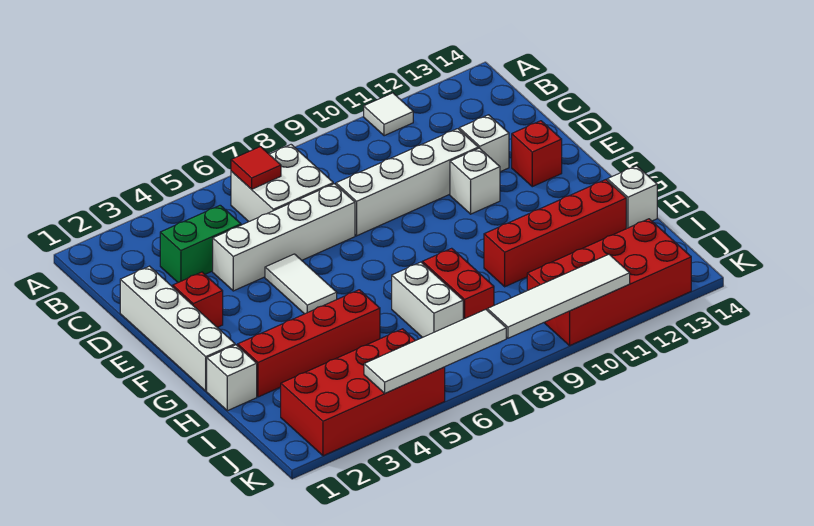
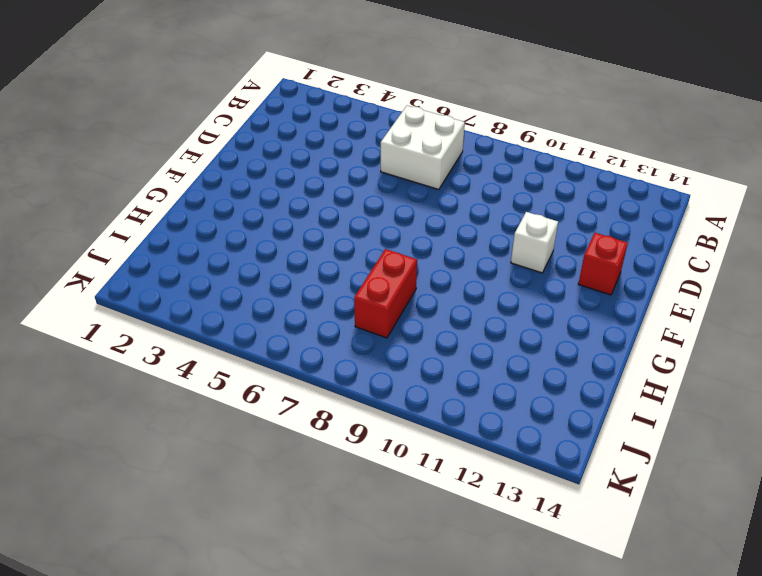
none -> white tile A11 level 1
none -> green brick C3:C4 level 1
none -> white brick D1:G1 level 1

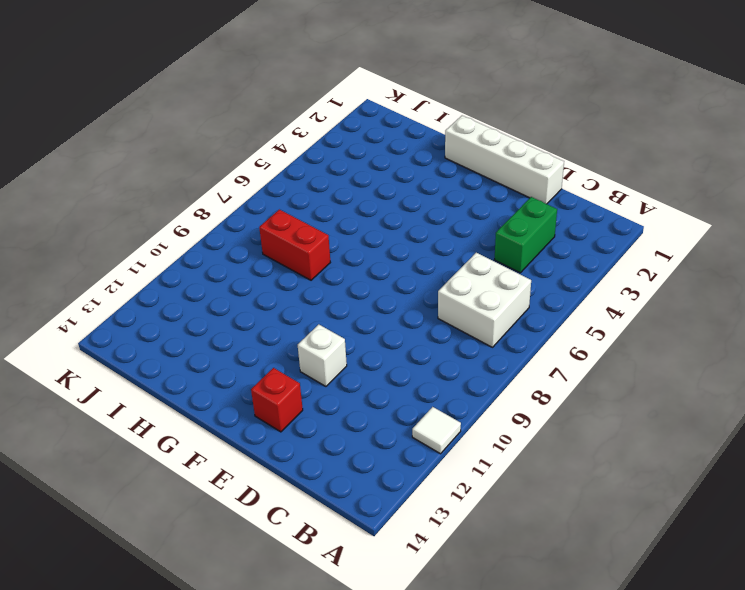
none -> white brick D4:D7 level 1
none -> white brick D8:D11 level 1
none -> white brick D12 level 1

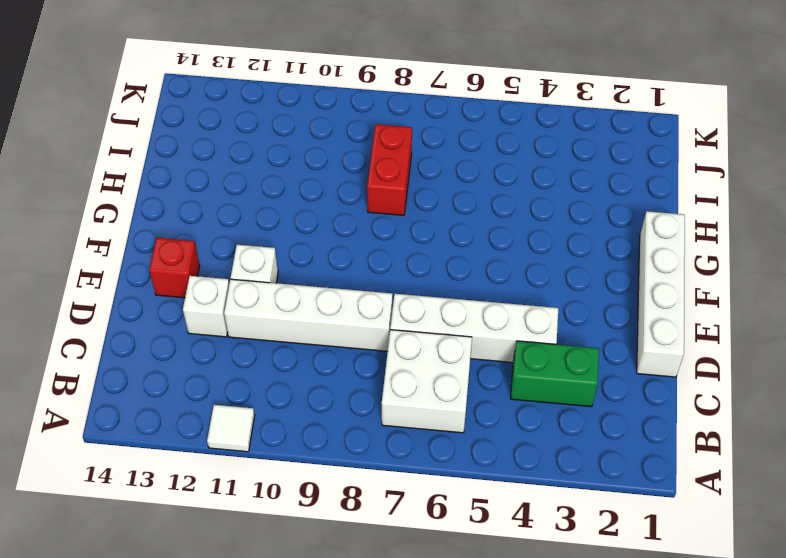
none -> red brick E2 level 1
none -> white tile E5:F5 level 1
none -> white brick H1 level 1

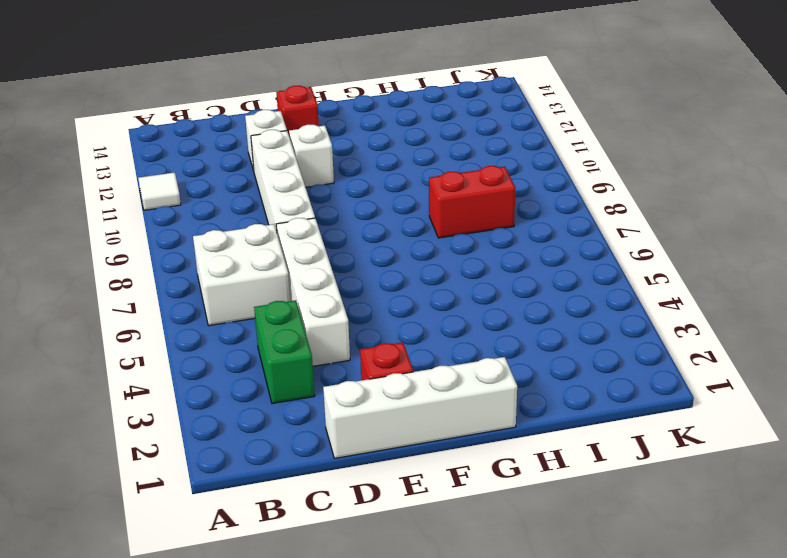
none -> white tile E5:F5 level 1
none -> white brick H1 level 1
none -> red brick H2:H5 level 1

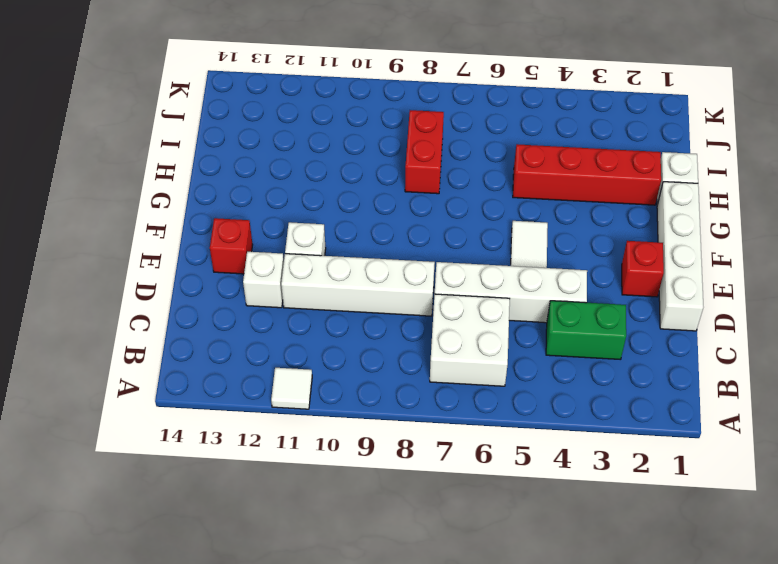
none -> white brick H7:I7 level 1
none -> red brick H10:H13 level 1
none -> white brick H14 level 1

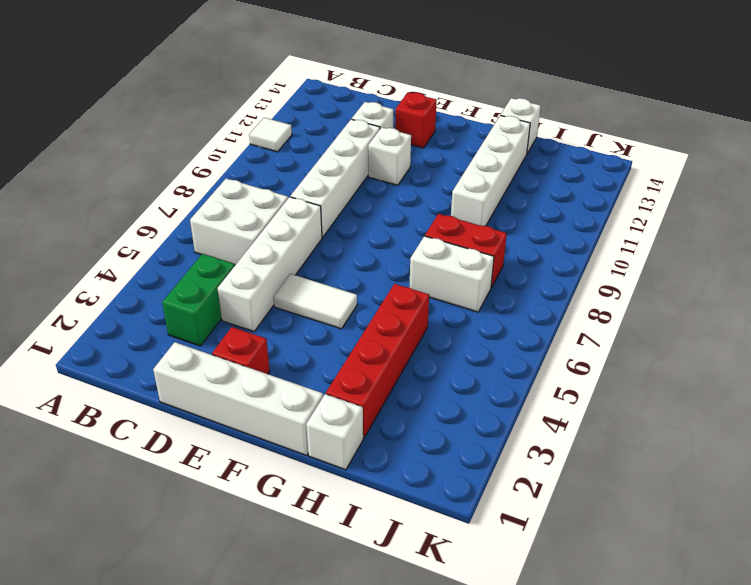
white brick H10:H13 level 1 -> red brick H10:H13 level 1
none -> red brick J2:K5 level 1
none -> red brick J10:K13 level 1
none -> red tile B6 level 2

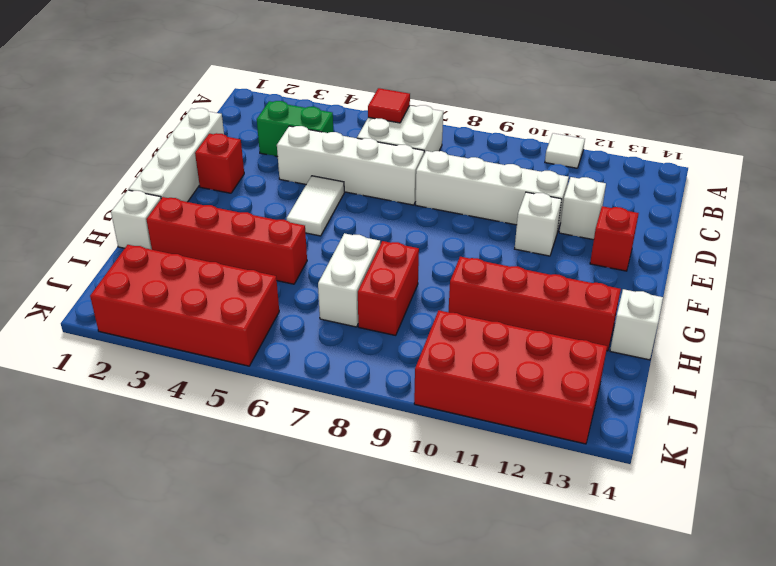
none -> white tile K4:K7 level 2
none -> white tile K8:K11 level 2

